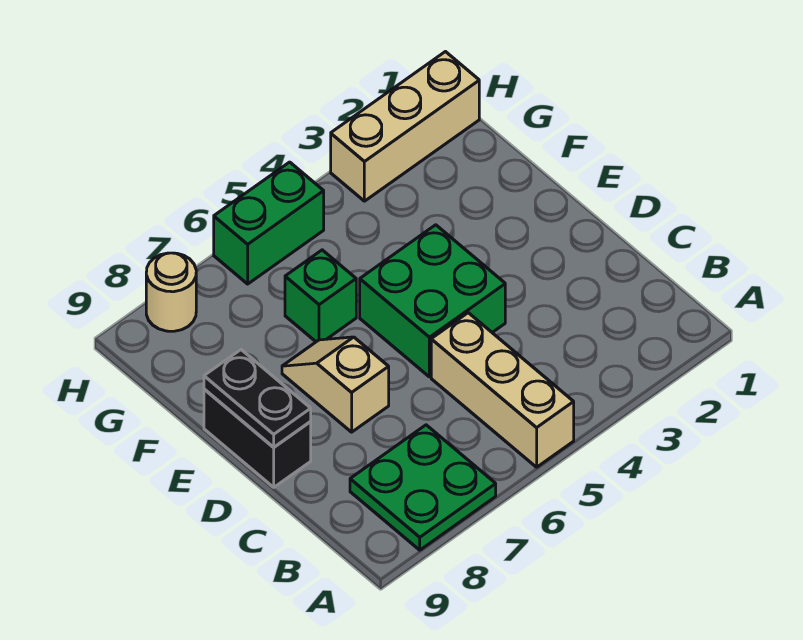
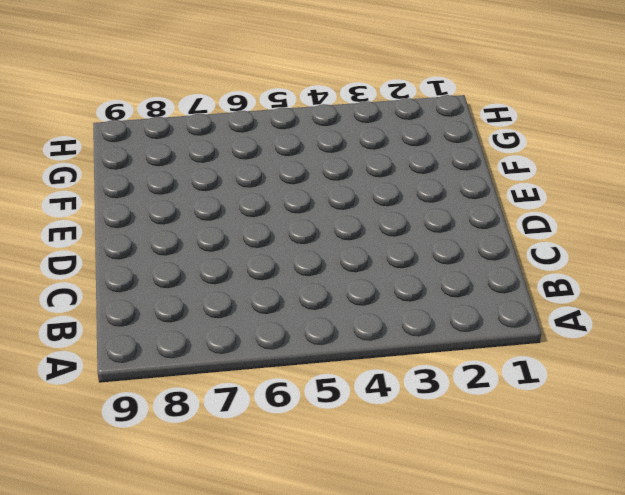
none -> tan brick A5:C5 level 1
none -> green plate A7:B8 level 1

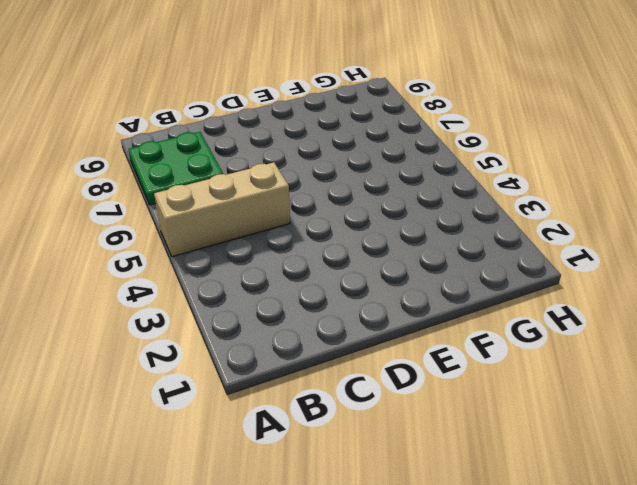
none -> green brick D4:E5 level 1
none -> tan slope D7:E7 level 1 top D

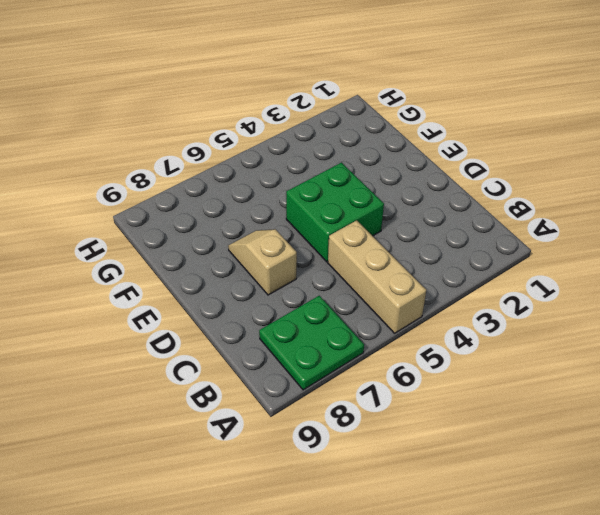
none -> black brick D9:E9 level 1
none -> green brick F6 level 1

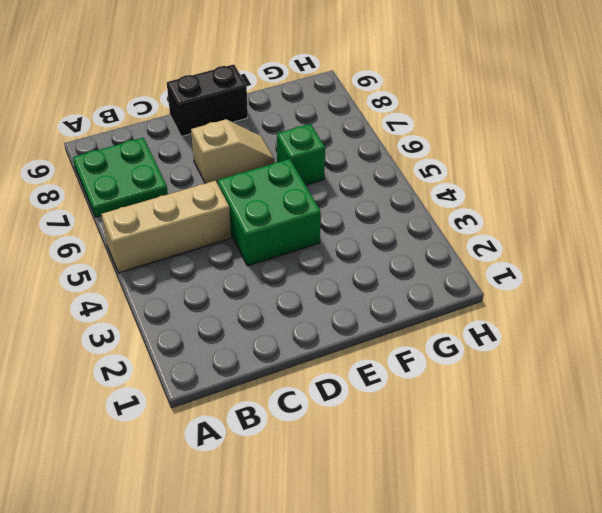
none -> tan brick H1:H3 level 1
none -> green brick H5:H6 level 1

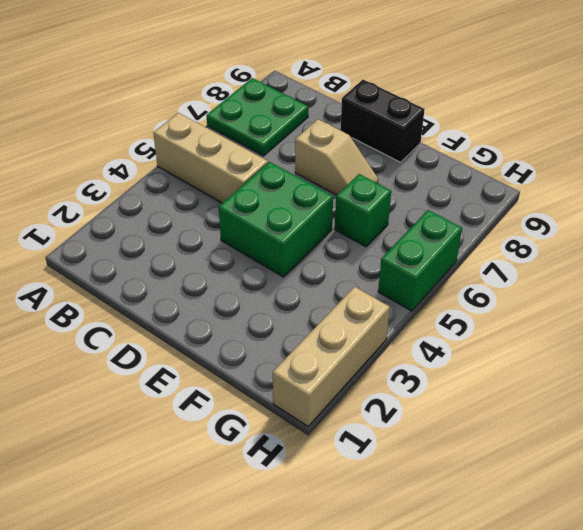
none -> tan round brick H8 level 1
none -> black plate D9:E9 level 2

